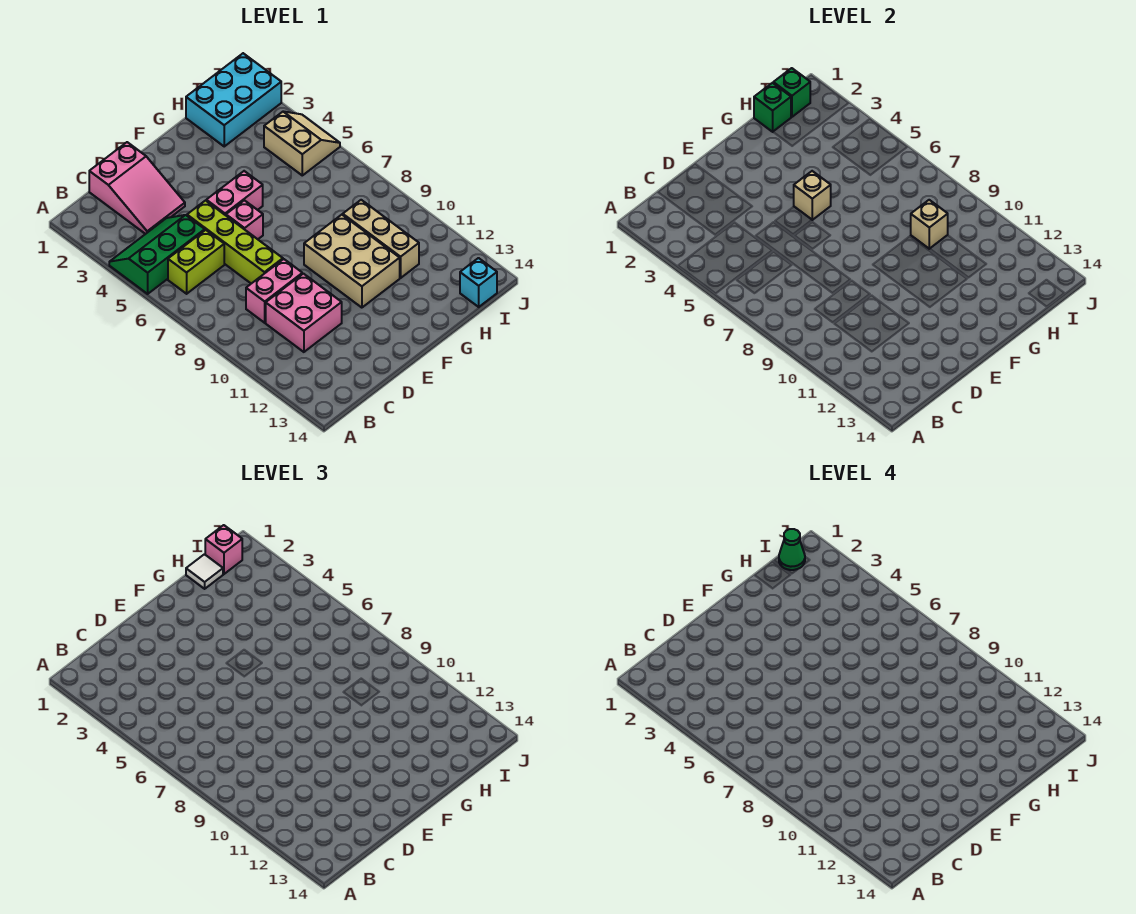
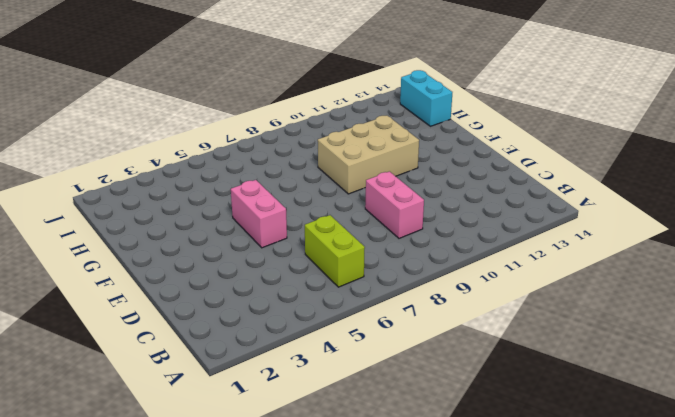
cyan brick H14:I14 level 1 -> cyan brick I14 level 1
none -> green slope A4:C5 level 1 top 5
none -> pink slope C1:D3 level 1 top 1
none -> pink brick C10:D11 level 1

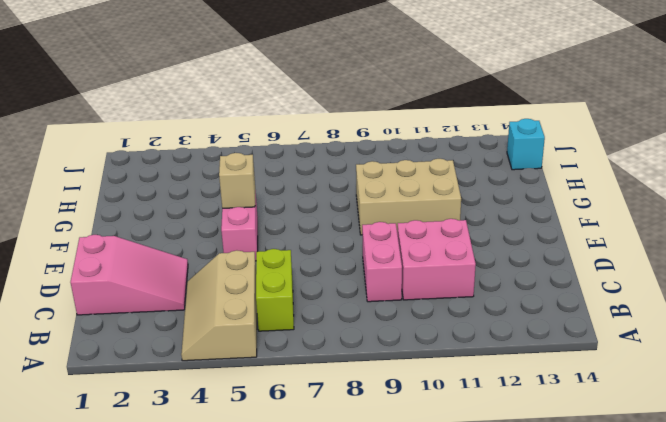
tan slope A4:C5 level 1 top 5 -> green slope A4:C5 level 1 top 5
none -> lime brick D5:D8 level 1
none -> pink brick E6 level 1
none -> cyan brick H1:J2 level 1

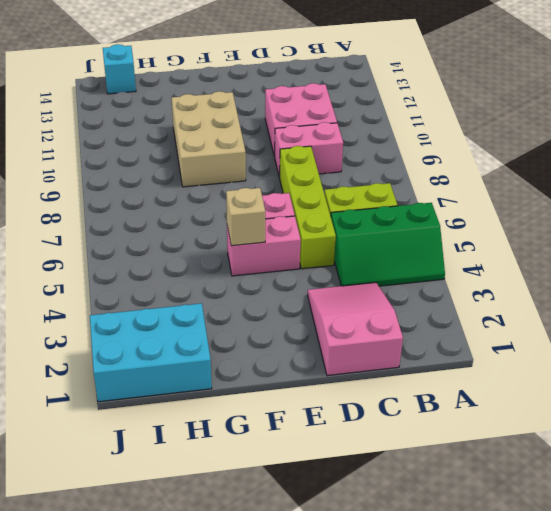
none -> tan brick H9:H11 level 1
none -> tan slope I4:J5 level 1 top I
none -> green brick H1 level 2

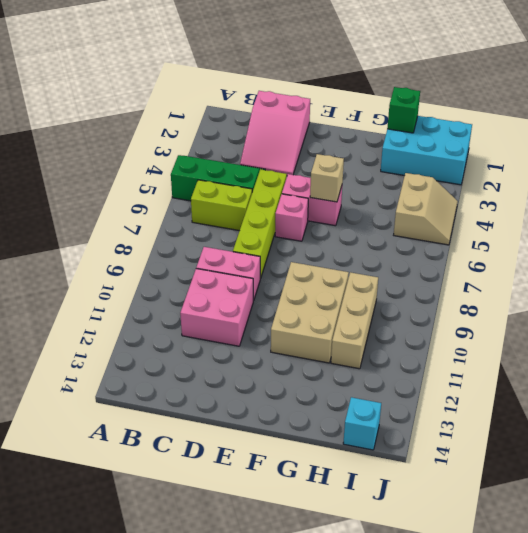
none -> tan brick H9 level 2
none -> green brick I1 level 2
none -> white tile H1 level 3

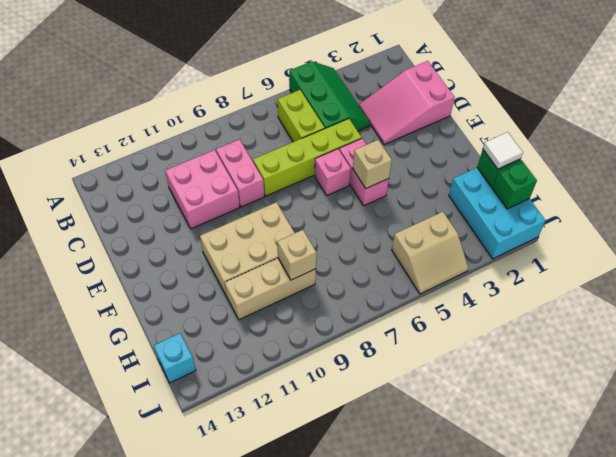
none -> pink brick I1 level 3
none -> green cone I1 level 4

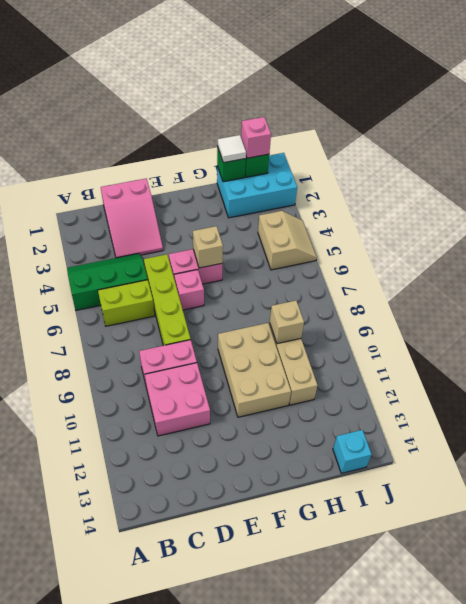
none -> green cone I1 level 4

